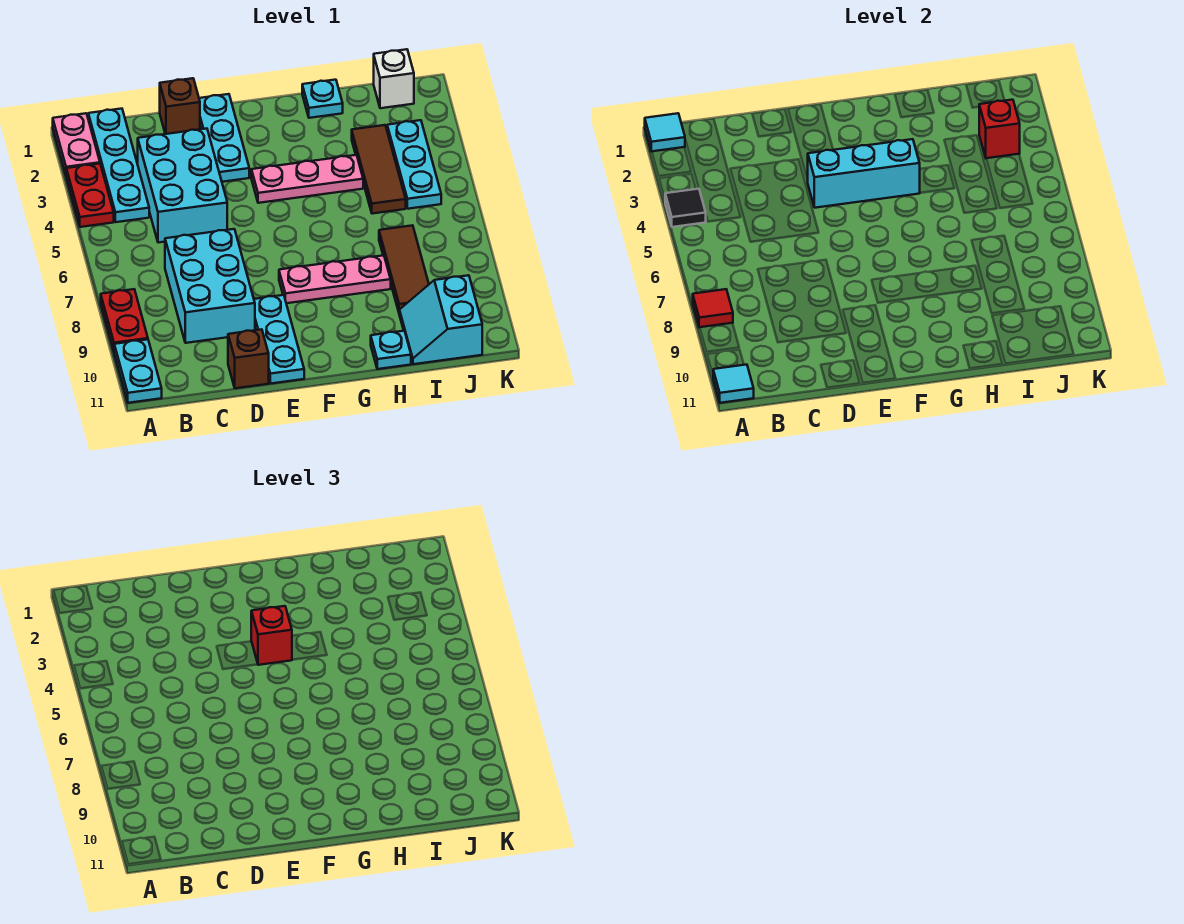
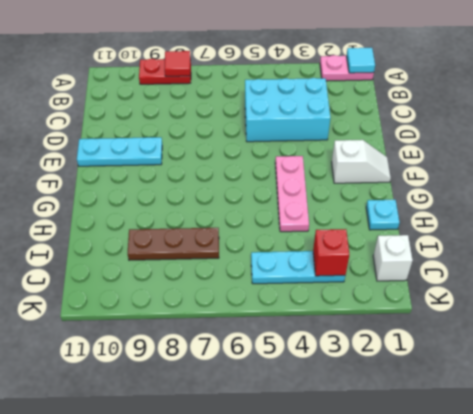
white slope F1:F2 level 1 top 2 -> none
brown plate I7:I9 level 1 -> brown tile I7:I9 level 1
none -> red plate A3:A4 level 1
none -> cyan plate A10:A11 level 1
none -> cyan plate B1:B4 level 1

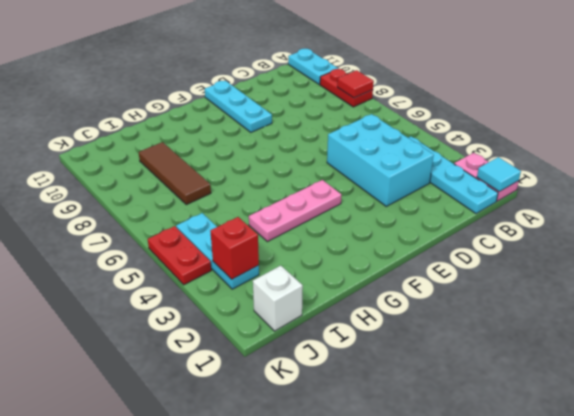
red plate K4:K5 level 1 -> red plate A3:A4 level 1
none -> cyan brick C7:D9 level 1
none -> brown brick D1 level 1
none -> brown brick D11 level 1

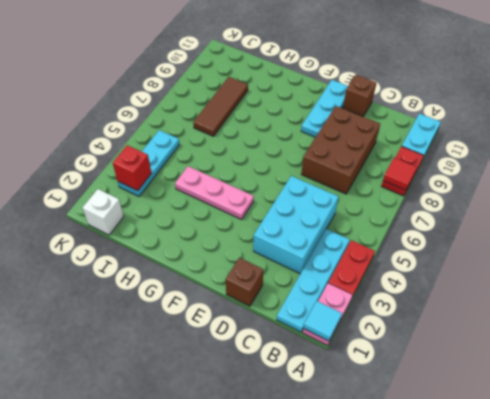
brown brick C7:D9 level 1 -> cyan brick C7:D9 level 1
none -> cyan plate E1:E3 level 1
none -> pink plate F8:H8 level 1
none -> cyan plate H1 level 1

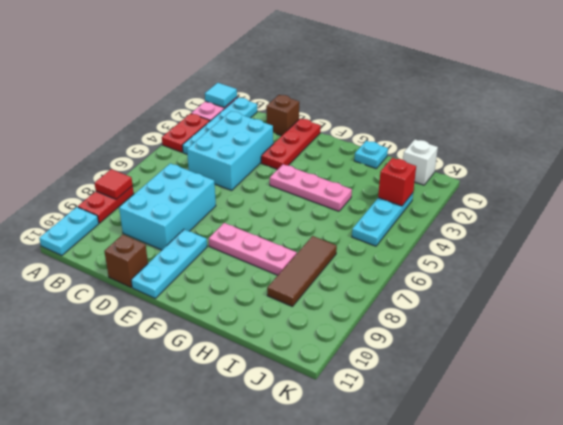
red plate E1:E3 level 1 -> cyan plate E1:E3 level 1
none -> cyan plate H11 level 1
none -> brown tile I3:I5 level 1
none -> cyan slope I10:J11 level 1 top J

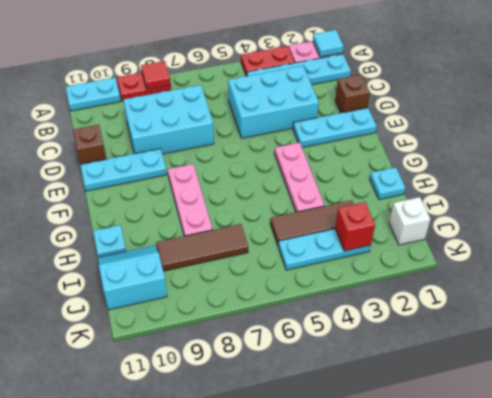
none -> black tile A4 level 2
none -> cyan tile A11 level 2
none -> cyan brick E4:G4 level 2

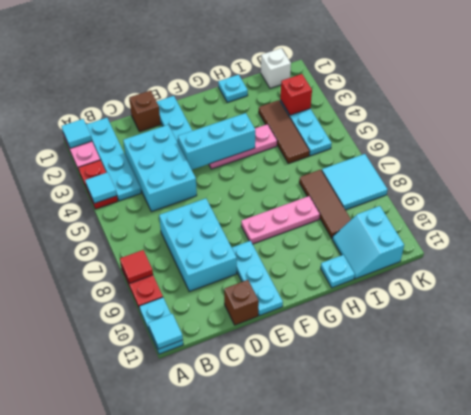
cyan tile A4 level 2 -> black tile A4 level 2
cyan tile J7:K8 level 1 -> none
none -> red brick F4 level 3

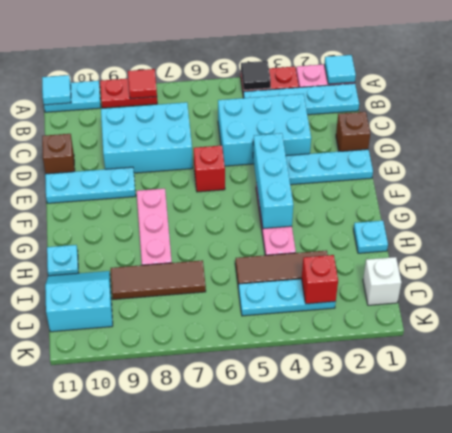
red brick E6 level 1 -> red brick F4 level 3

